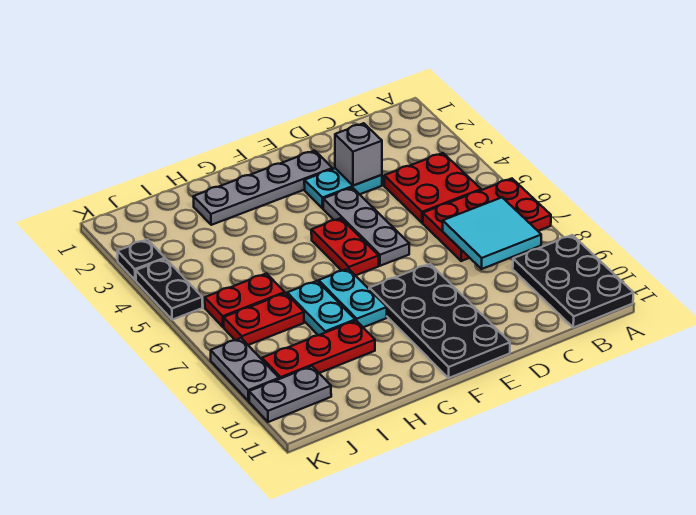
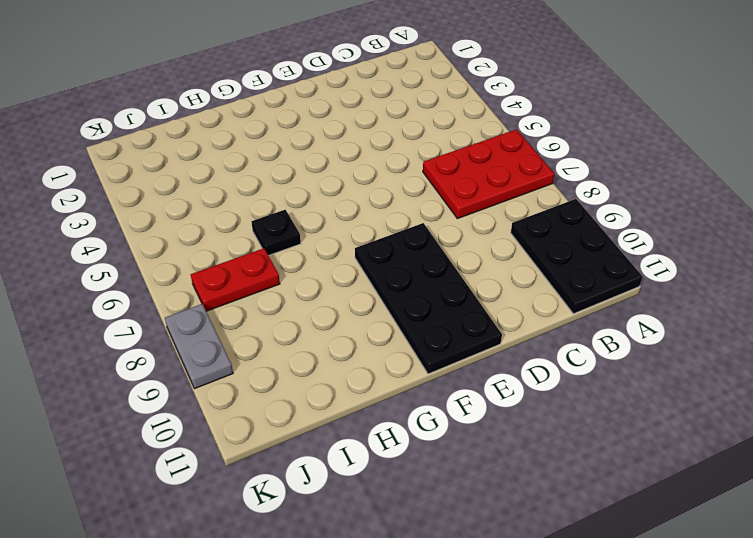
black plate H6 level 1 -> black plate K3 level 1
none -> red plate B4:C5 level 1
none -> cyan plate D3:E3 level 1
none -> grey plate E2:H2 level 1

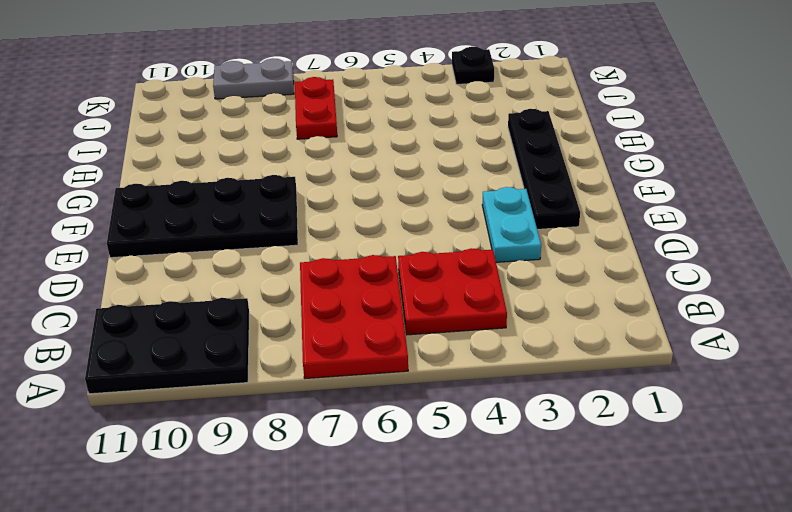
black plate E2:H2 level 1 -> grey plate E2:H2 level 1
none -> grey plate E4:E6 level 1
none -> red plate F5:F6 level 1
none -> cyan plate G7:G8 level 1

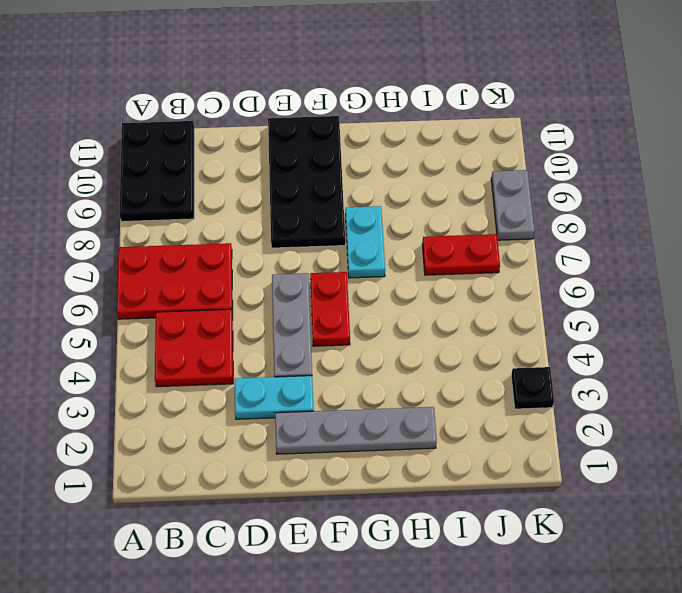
none -> cyan plate H7:H8 level 1
none -> red plate H9:J9 level 1
none -> red plate I6:J6 level 1

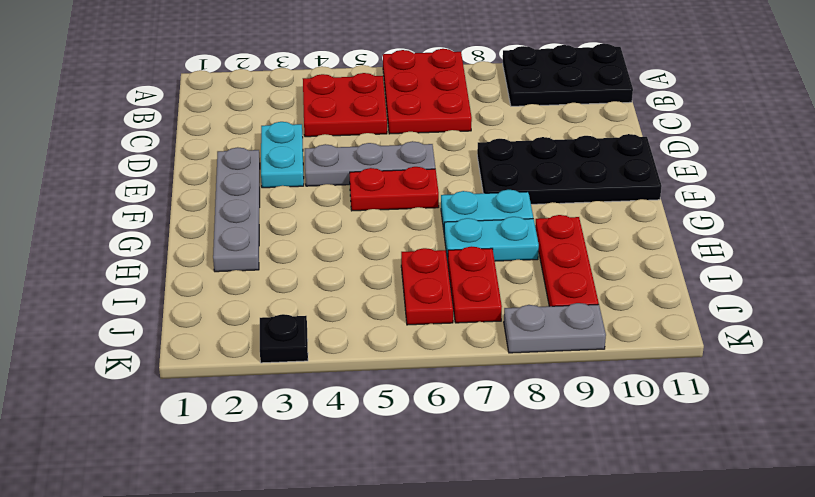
none -> grey plate J10:K10 level 1
none -> black plate K4:K5 level 1
none -> cyan tile B7:C8 level 2

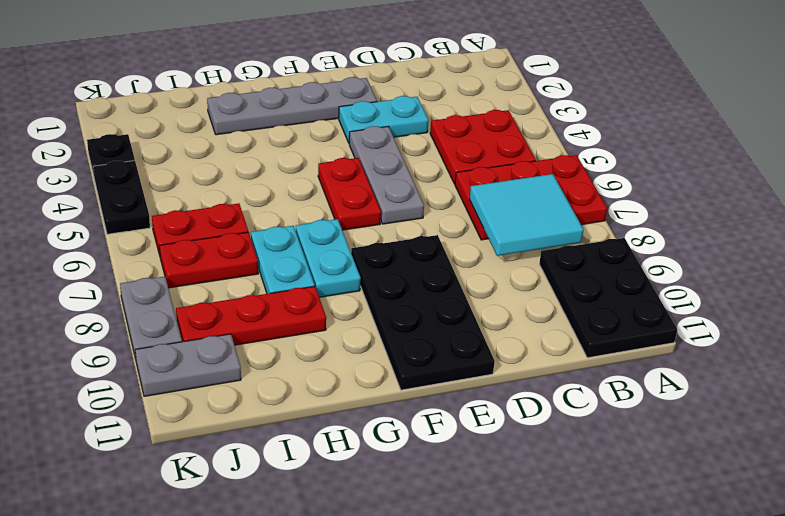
none -> grey brick D3 level 2

